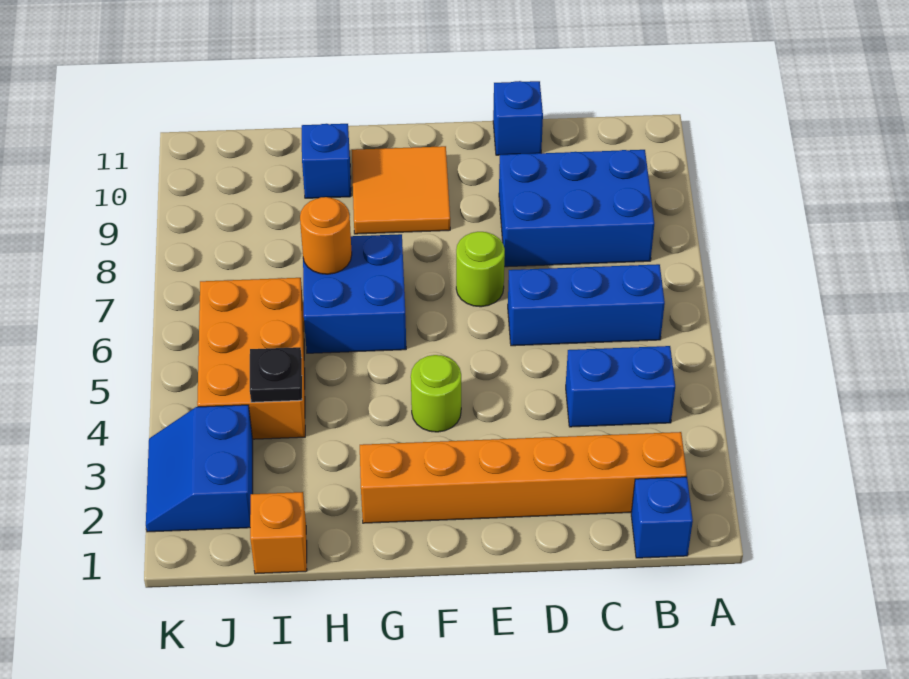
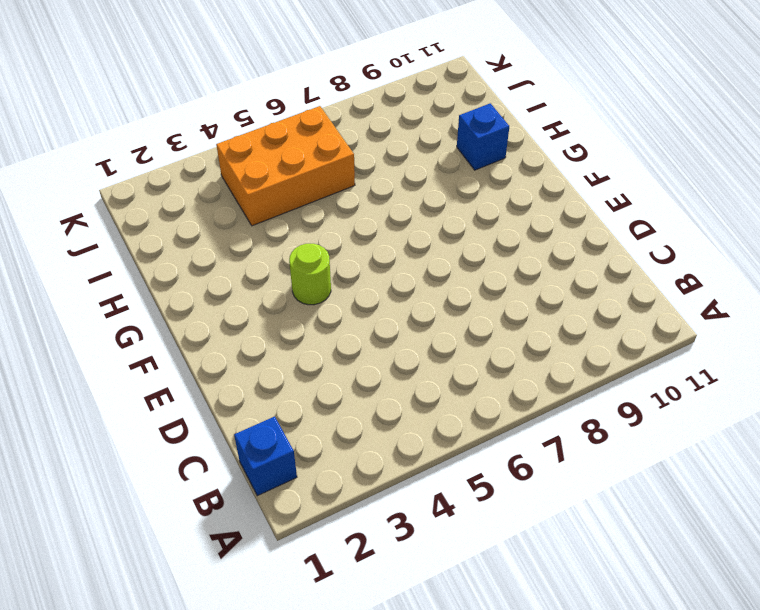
none -> orange brick B2:G2 level 1
none -> blue brick B4:C4 level 1
none -> blue brick B6:D6 level 1

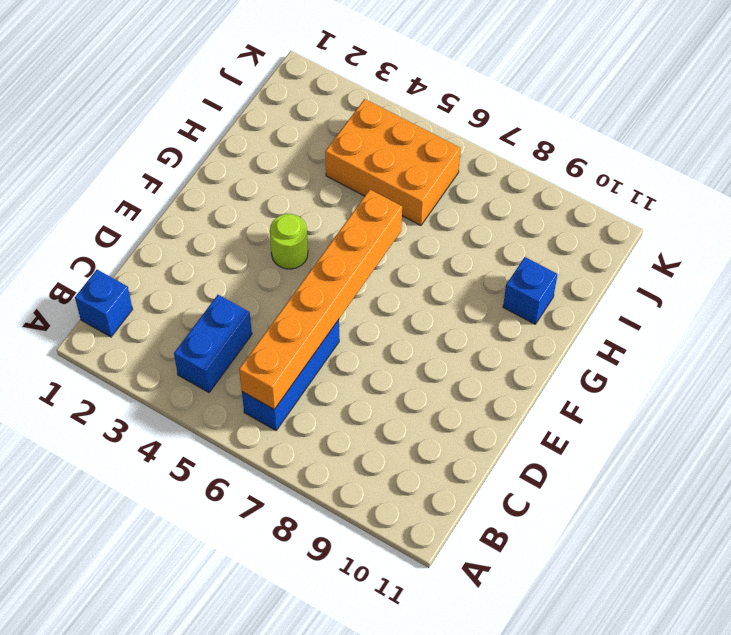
orange brick B6:G6 level 2 -> orange brick B2:G2 level 1
none -> blue brick B8:D9 level 1
none -> blue brick D11 level 1
none -> lime round brick E7 level 1

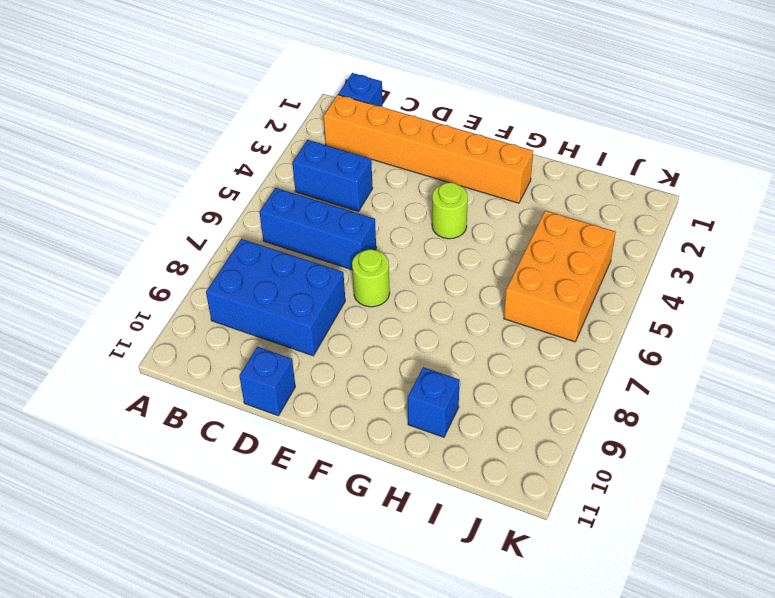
none -> orange tile F9:G10 level 1
none -> blue brick G6:H7 level 1
none -> orange brick I1 level 1

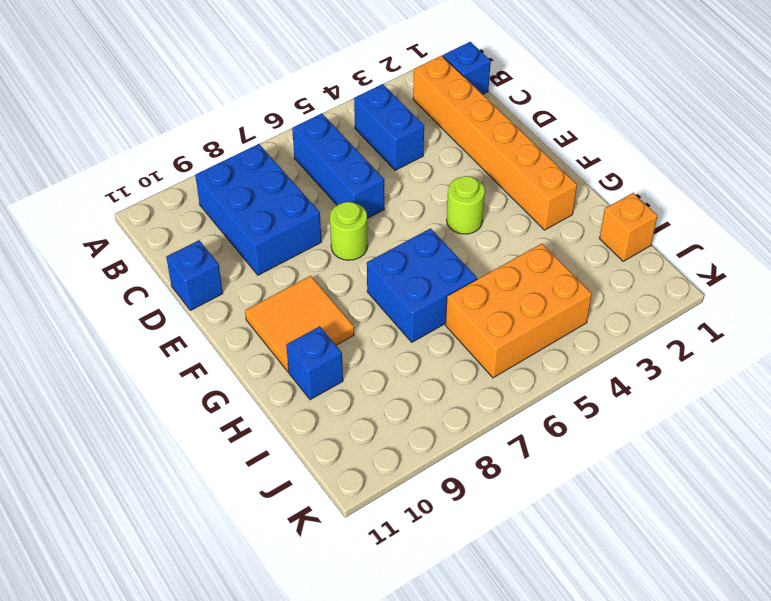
none -> blue slope J2:K3 level 1 top J
none -> orange round brick H7 level 2
none -> black plate I4 level 2

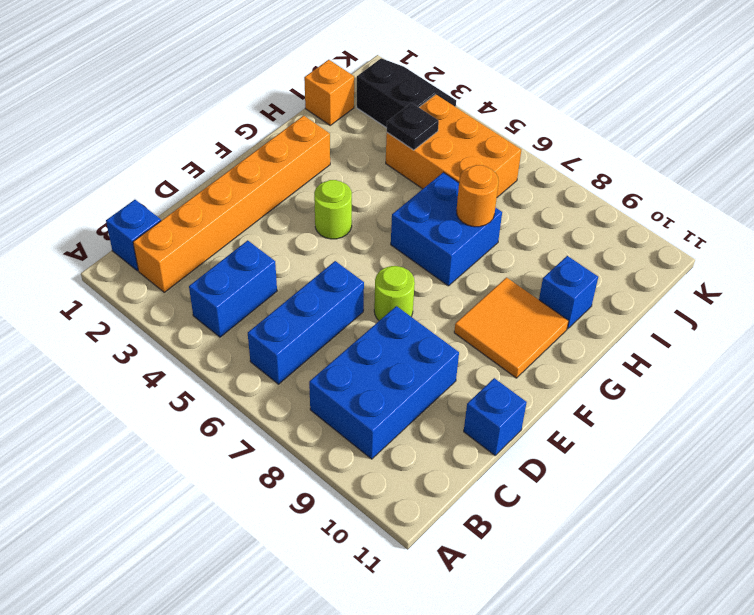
black slope J2:K3 level 1 top J -> blue slope J2:K3 level 1 top J

